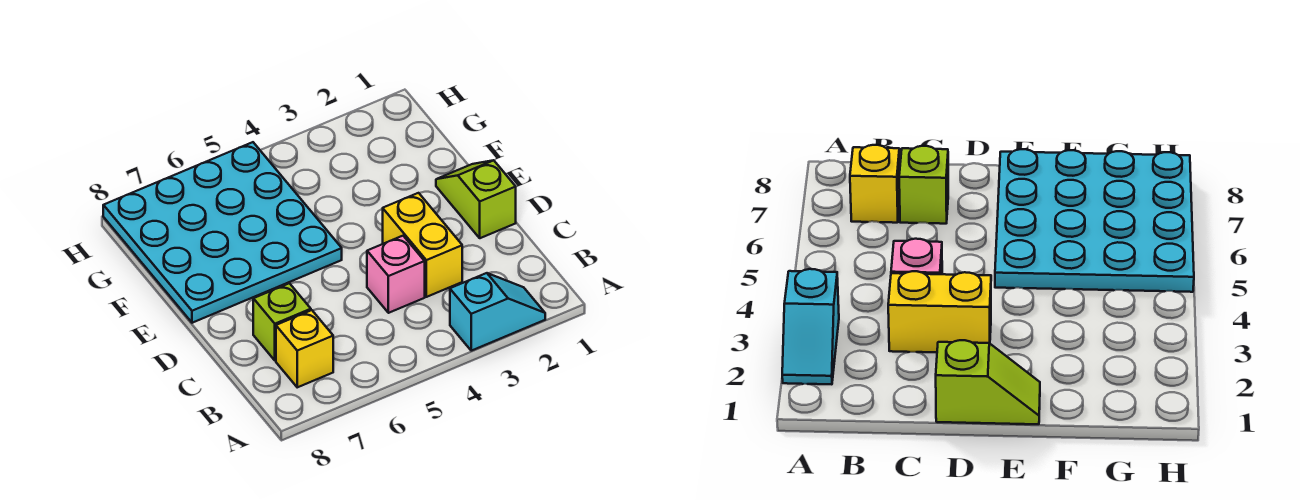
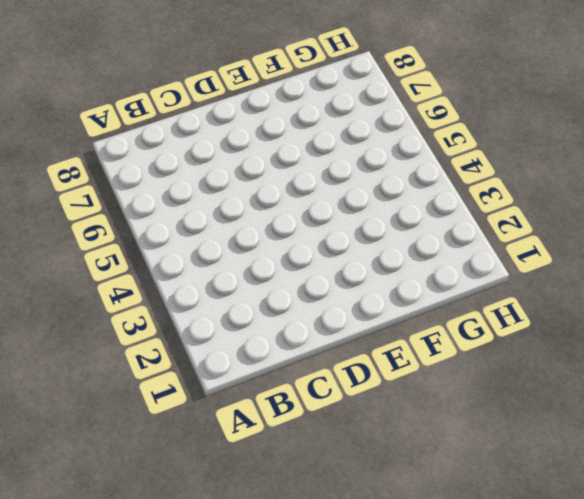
none -> cyan slope A2:A3 level 1 top 3
none -> yellow brick B7 level 1

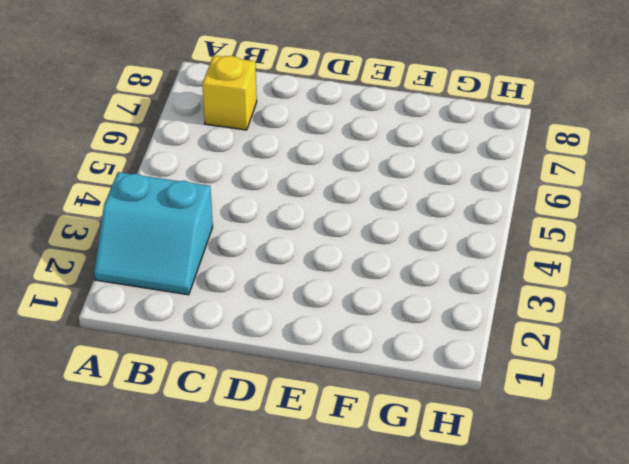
cyan slope A2:B3 level 1 top 3 -> cyan slope A2:A3 level 1 top 3
none -> yellow brick C3:D3 level 1
none -> pink brick C4 level 1

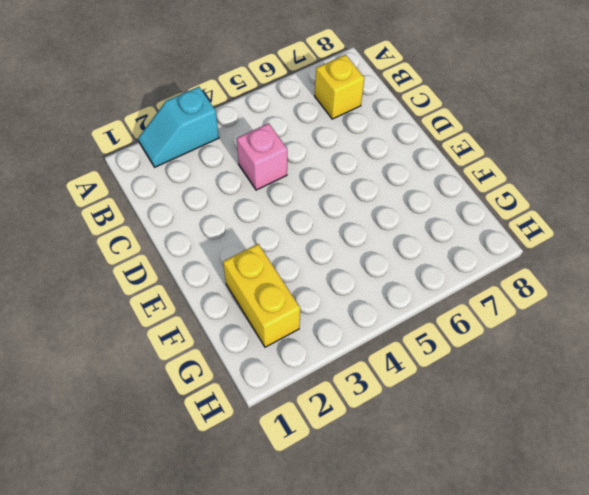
yellow brick F2:G2 level 1 -> yellow brick C3:D3 level 1
none -> lime brick C7 level 1
none -> lime slope D1:E1 level 1 top D

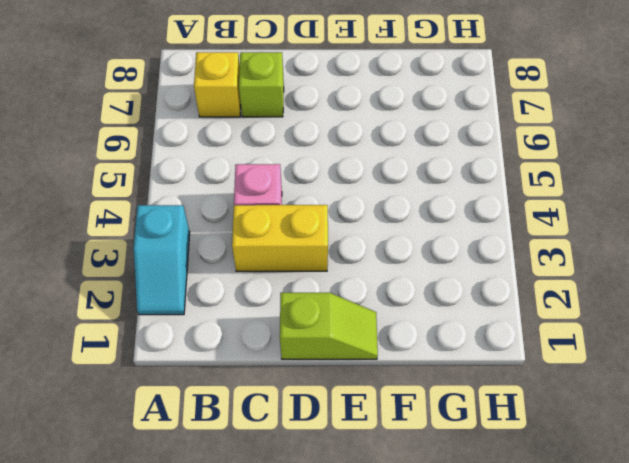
none -> cyan plate E5:H8 level 1

